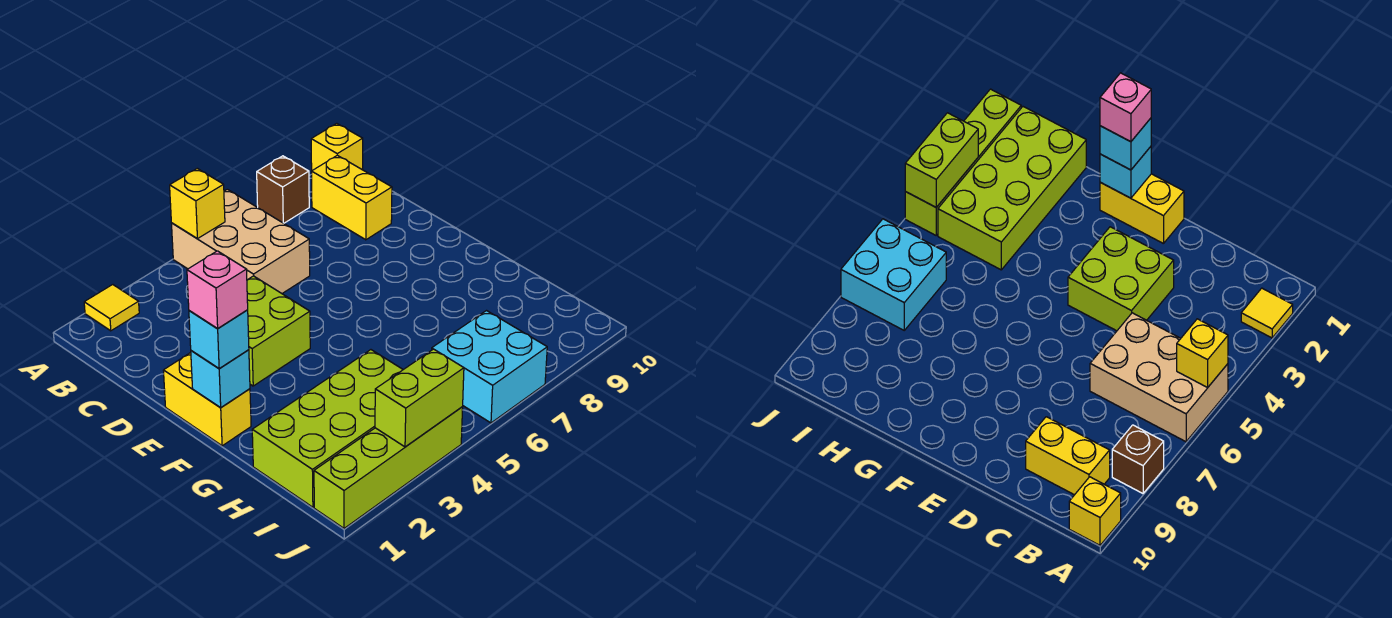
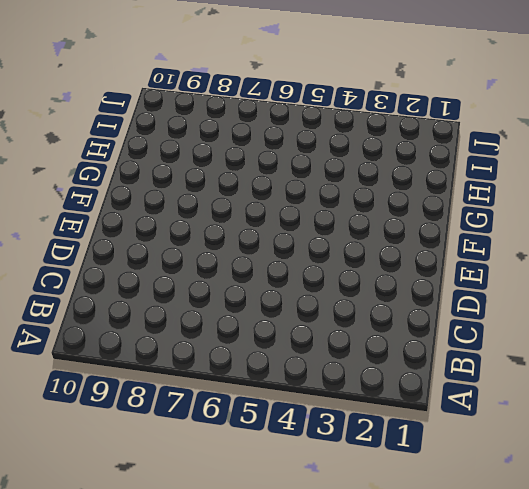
none -> yellow tile A2 level 1
none -> tan brick A5:C6 level 1
none -> brown brick A8 level 1

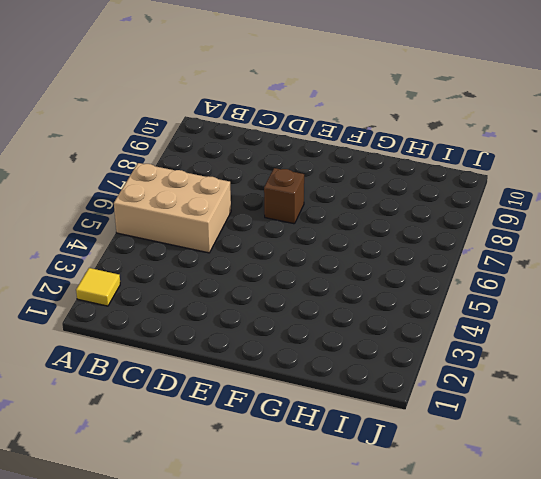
brown brick E7 level 1 -> brown brick A8 level 1
none -> yellow brick A10 level 1
none -> yellow brick B9:C9 level 1
none -> lime brick D3:E4 level 1

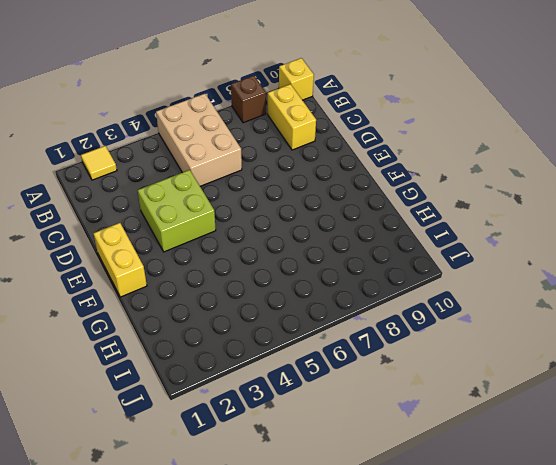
none -> lime brick H1:I4 level 1
none -> cyan brick I6:J7 level 1
none -> lime brick J1:J4 level 1

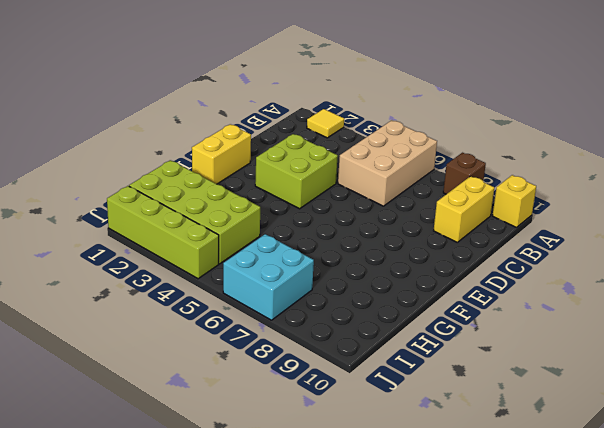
none -> yellow brick A5 level 2
none -> cyan brick F1 level 2
none -> lime brick J3:J4 level 2

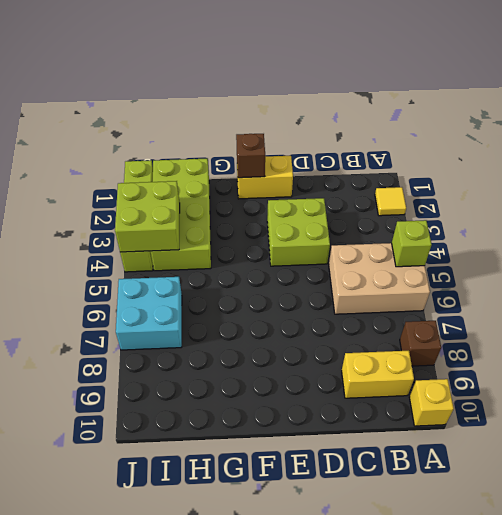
lime brick A5 level 2 -> yellow brick A5 level 2
brown brick F1 level 2 -> cyan brick F1 level 2
lime brick I3:J4 level 2 -> lime brick J3:J4 level 2
none -> cyan brick F1 level 3
none -> pink brick F1 level 4

